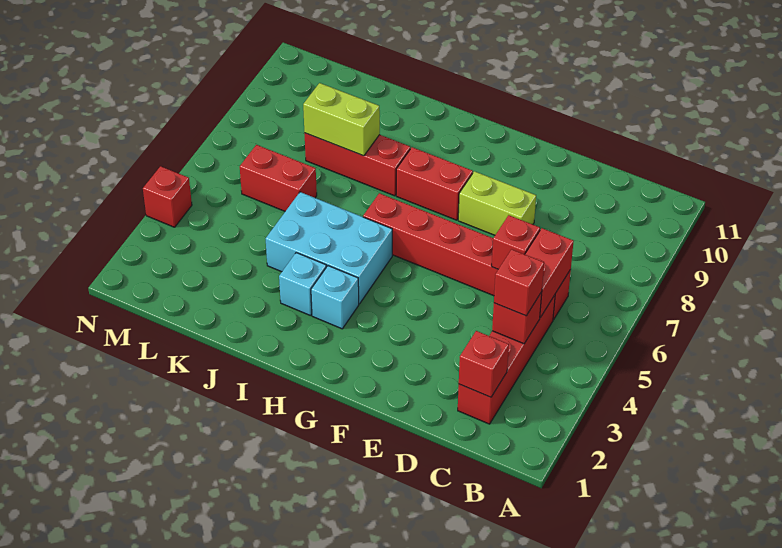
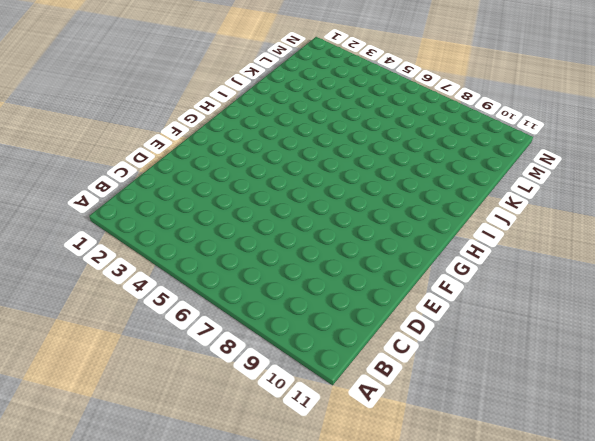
none -> red brick C2:C5 level 1
none -> red brick C6:H6 level 1
none -> lime brick E8:F8 level 1

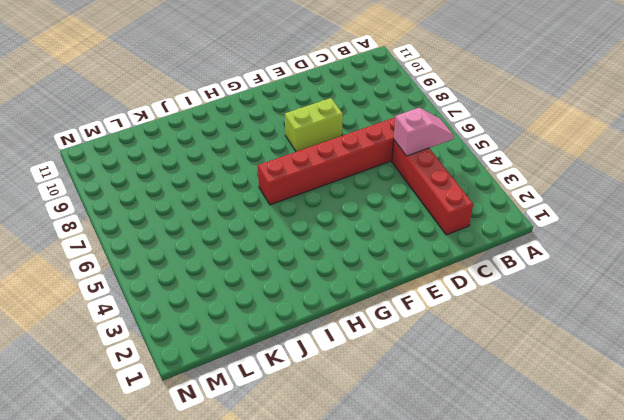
pink slope B5:C5 level 2 top C -> red brick C5:C6 level 2
none -> red brick G8:H8 level 1
none -> cyan brick H3 level 1
none -> cyan brick H4:J5 level 1

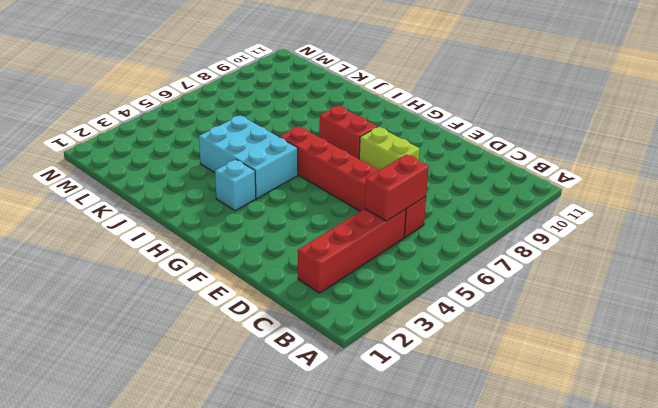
none -> cyan brick I3 level 1
none -> red brick I8:K8 level 1
none -> red brick K6:L6 level 1

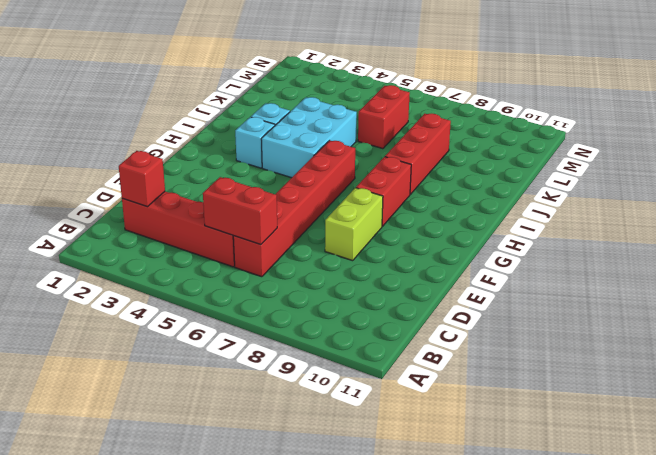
none -> red brick N4 level 1
none -> red brick C4 level 2
none -> red brick D6 level 2

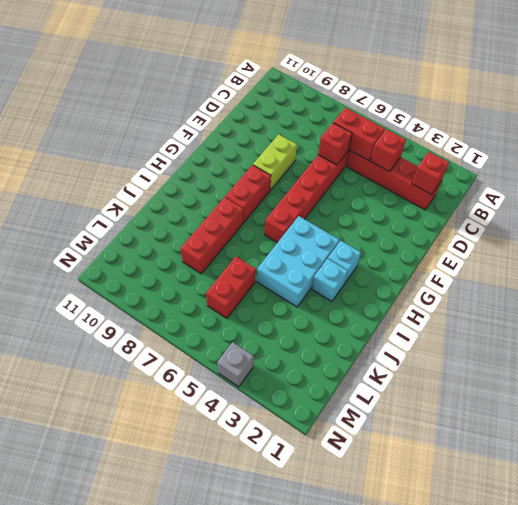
grey brick N4 level 1 -> red brick N4 level 1
none -> lime brick J8:K8 level 2
none -> red brick C4 level 3

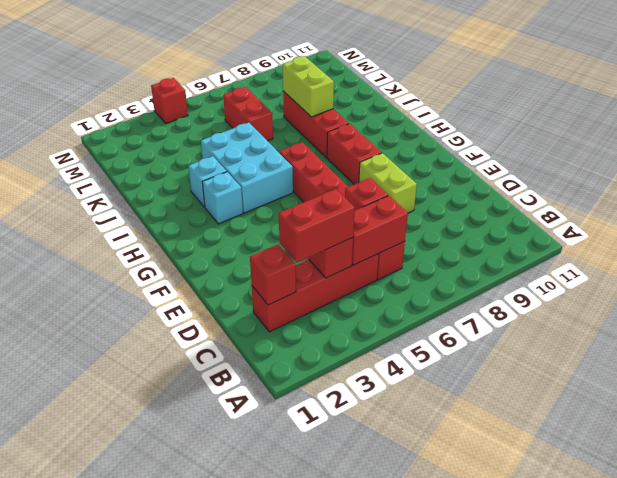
red brick C3:C4 level 3 -> red brick C4 level 3

